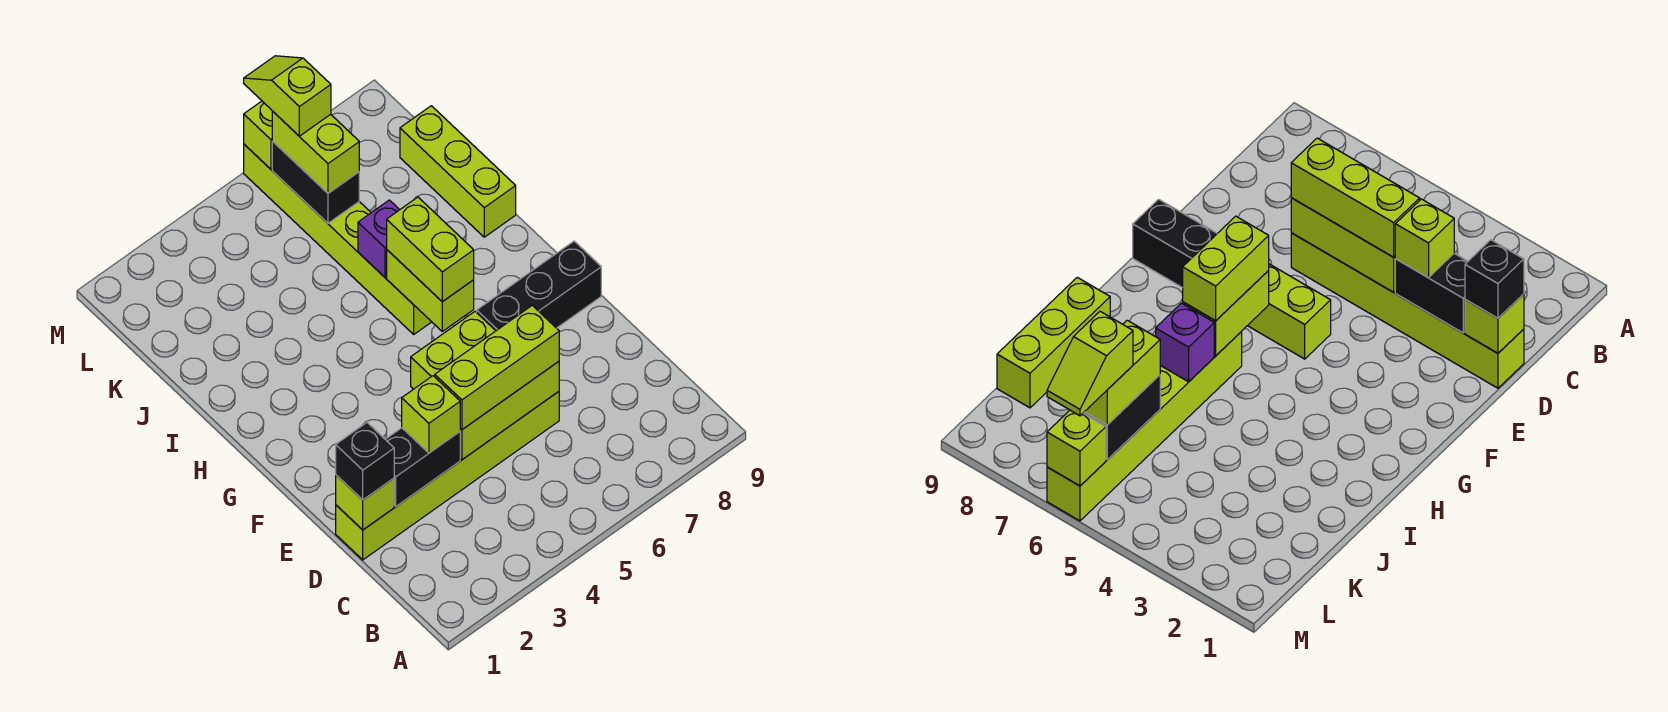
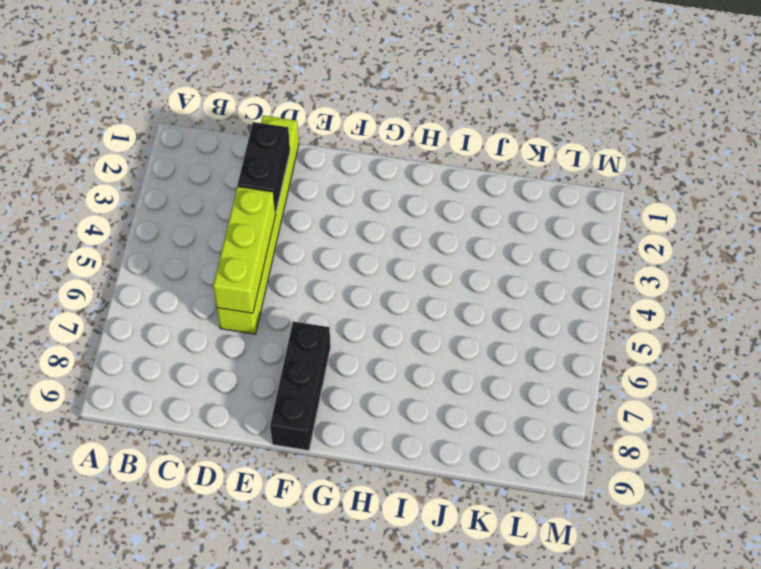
none -> lime brick F5:F6 level 1
none -> lime brick H6:M6 level 1
none -> lime brick I9:K9 level 1

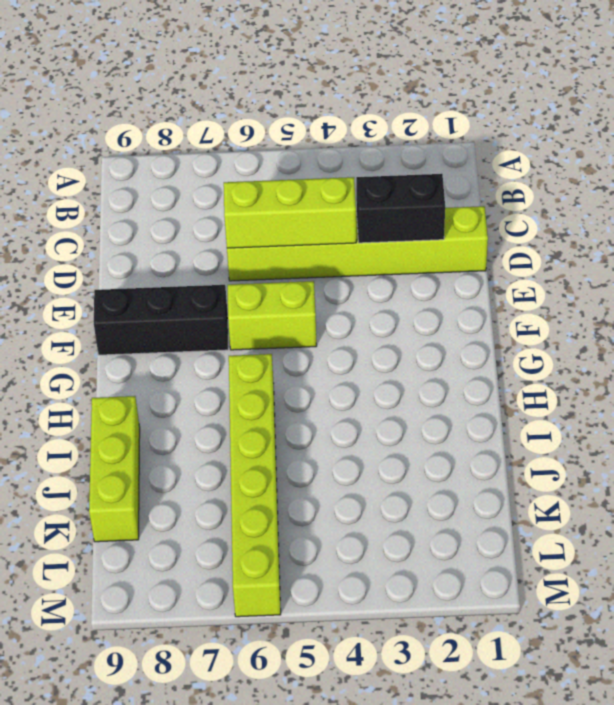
none -> lime brick D1 level 2
none -> lime brick G6:H6 level 2
none -> purple brick I6 level 2

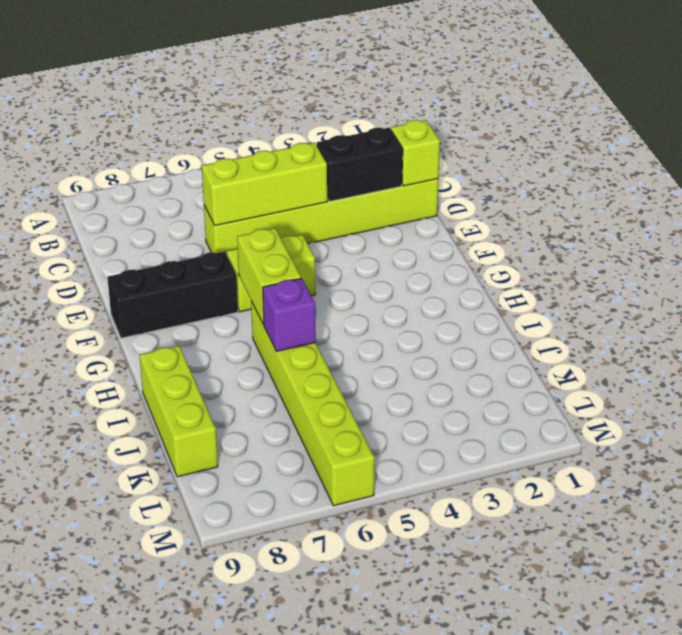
none -> black brick K6:L6 level 2
none -> lime brick M6 level 2
none -> black brick D1 level 3

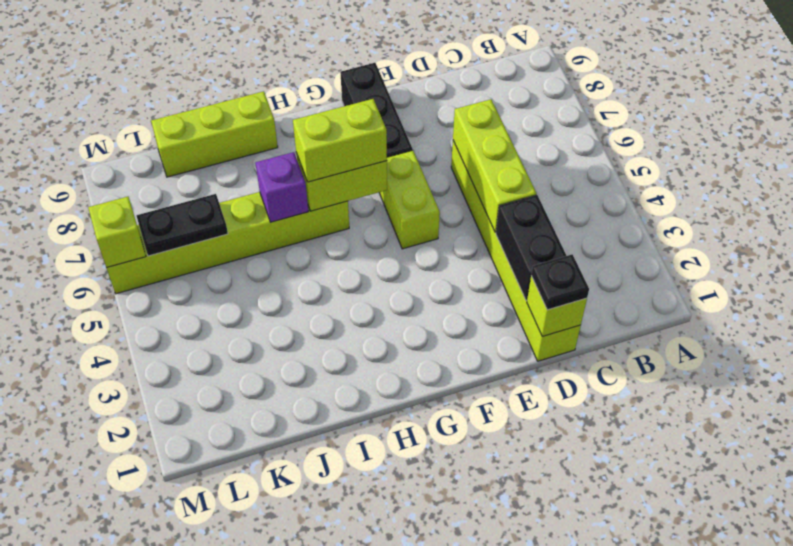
black plate D1 level 3 -> black brick D1 level 3
black plate K6:L6 level 2 -> black brick K6:L6 level 2
none -> lime brick D3 level 3
none -> lime brick D4:D6 level 3
none -> lime brick K6:L6 level 3

